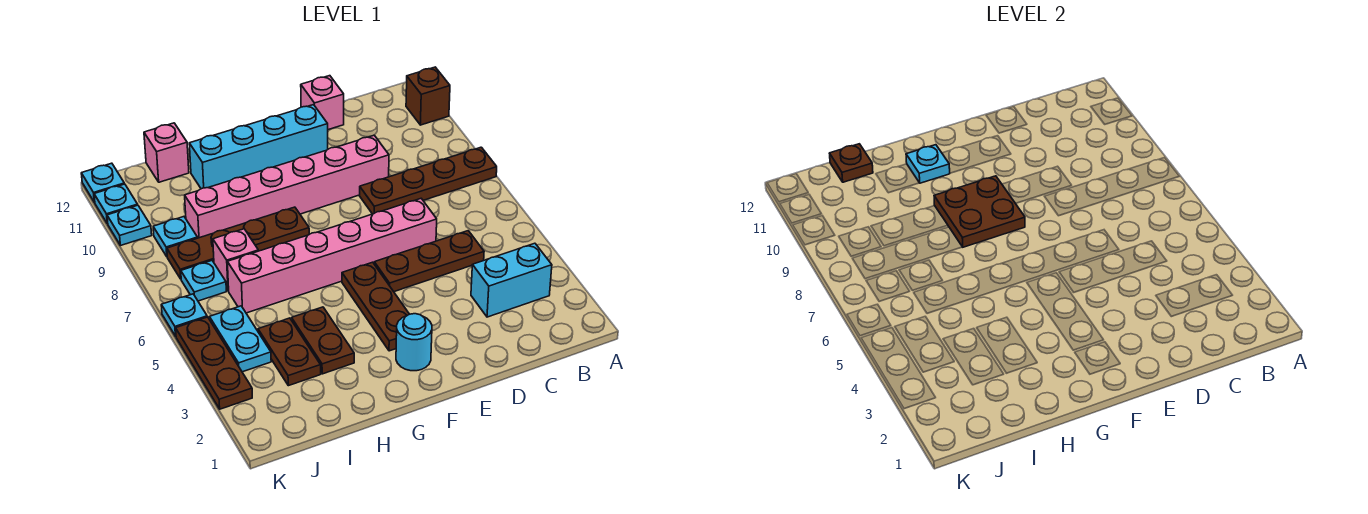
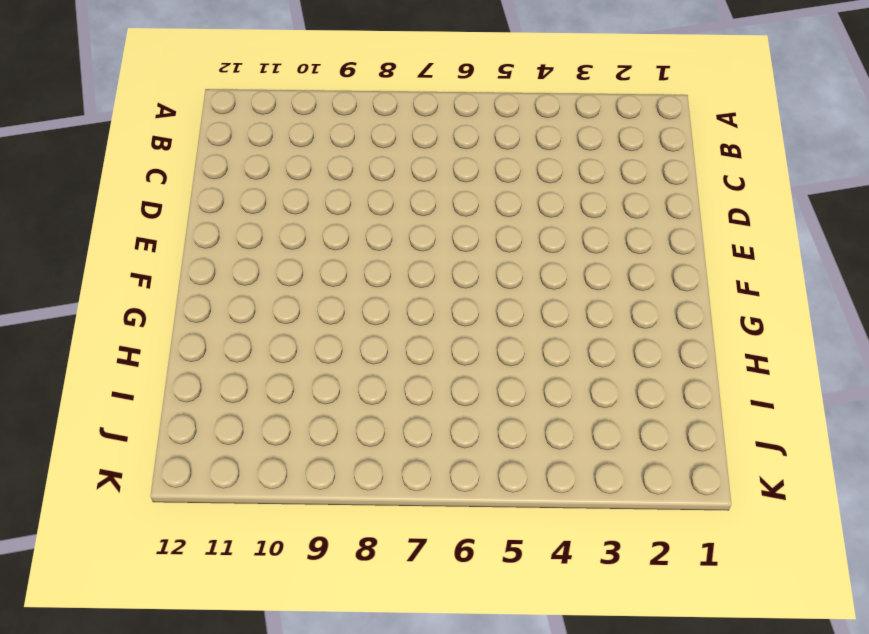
none -> brown plate A8:D8 level 1
none -> brown brick A11 level 1
none -> cyan brick B3:C3 level 1

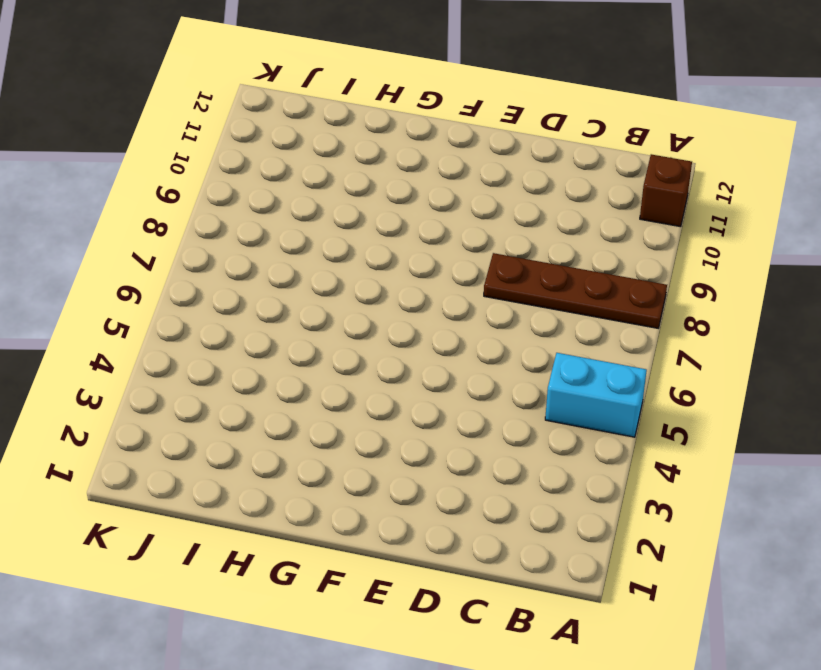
cyan brick A5:B5 level 1 -> cyan brick B3:C3 level 1
none -> brown plate C5:E5 level 1
none -> pink brick D6:I6 level 1
none -> pink brick D9:I9 level 1

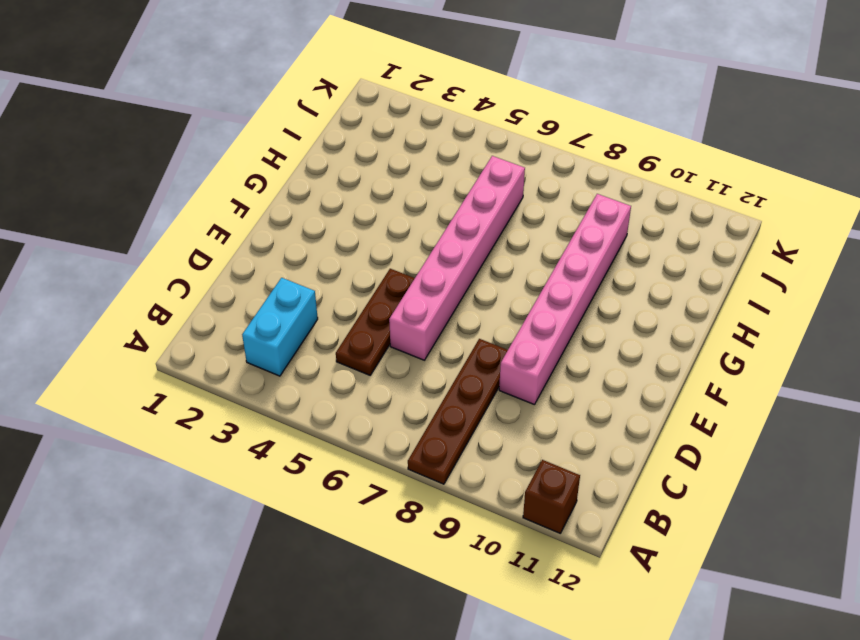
none -> pink brick D12 level 1
none -> cyan brick E11:H11 level 1
none -> cyan round brick F2 level 1

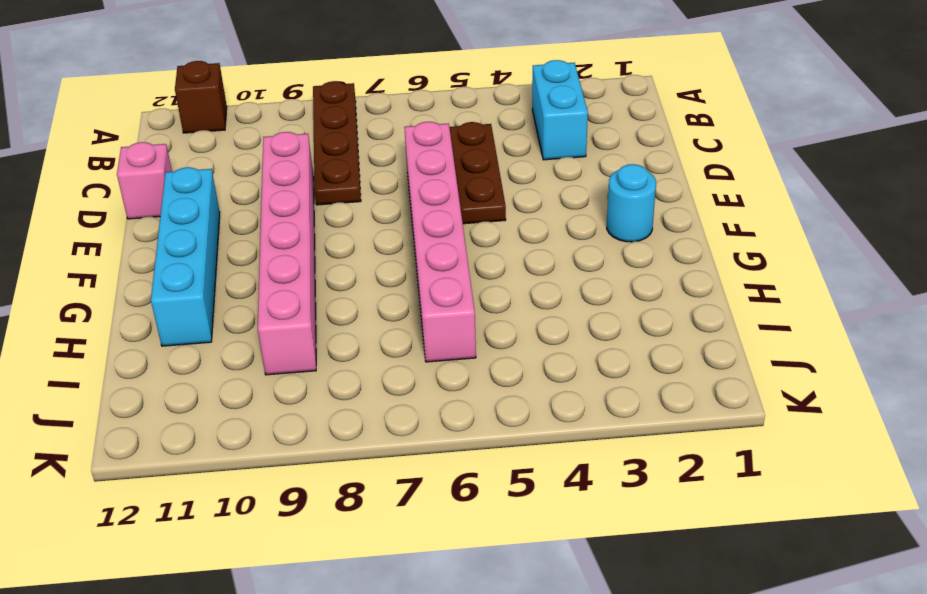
none -> brown plate F3:F5 level 1
none -> brown plate G8:J8 level 1
none -> brown plate H3:H4 level 1

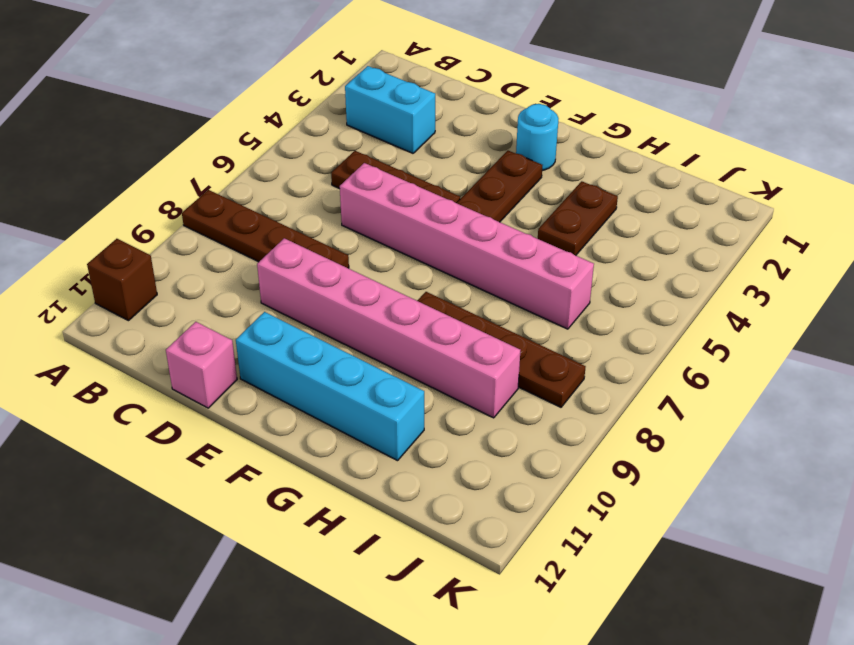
none -> brown plate I3:I4 level 1
none -> pink brick I7 level 1
none -> pink brick I12 level 1

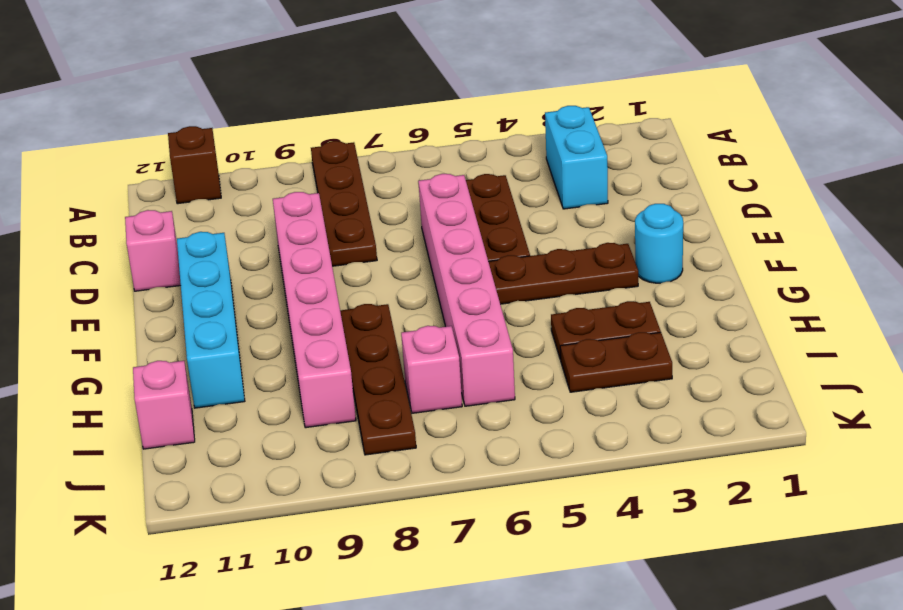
none -> cyan plate J4:J5 level 1
none -> cyan plate J7 level 1
none -> cyan plate J9 level 1

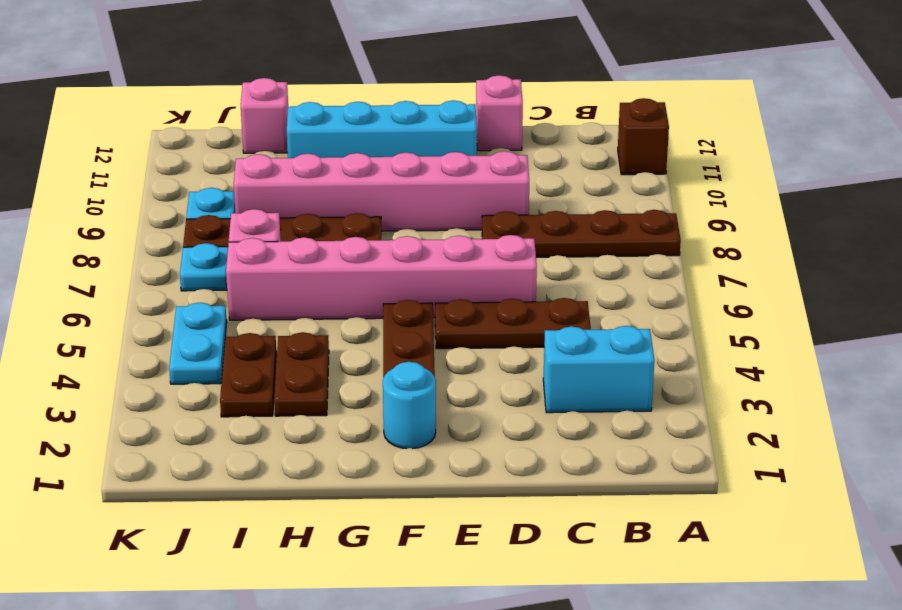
none -> brown plate K3:K5 level 1
none -> cyan plate K6 level 1
none -> cyan plate K10 level 1

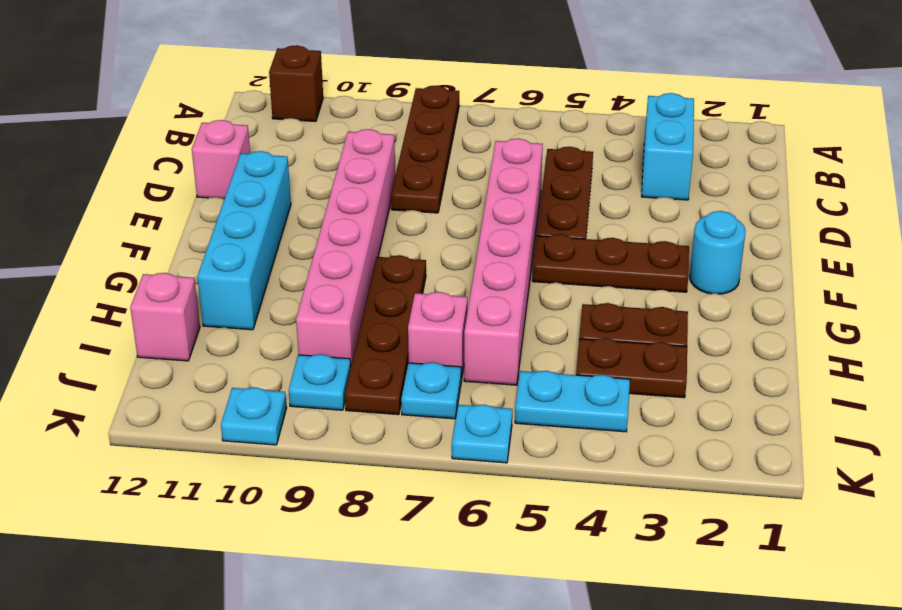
none -> brown plate K3:K5 level 1
none -> cyan plate K11 level 1
none -> cyan plate K12 level 1

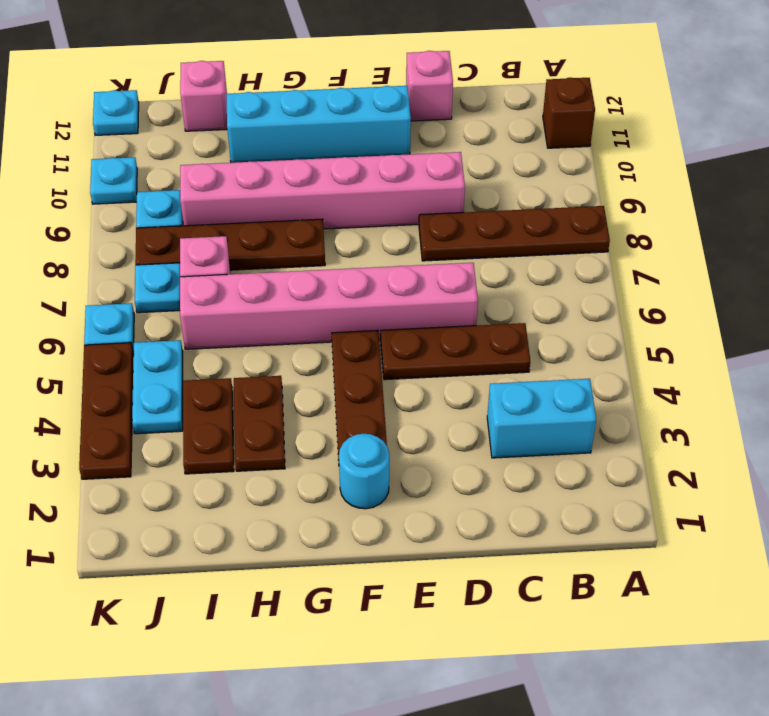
none -> cyan plate K11 level 1
none -> brown plate F8:G9 level 2
none -> cyan plate G11 level 2

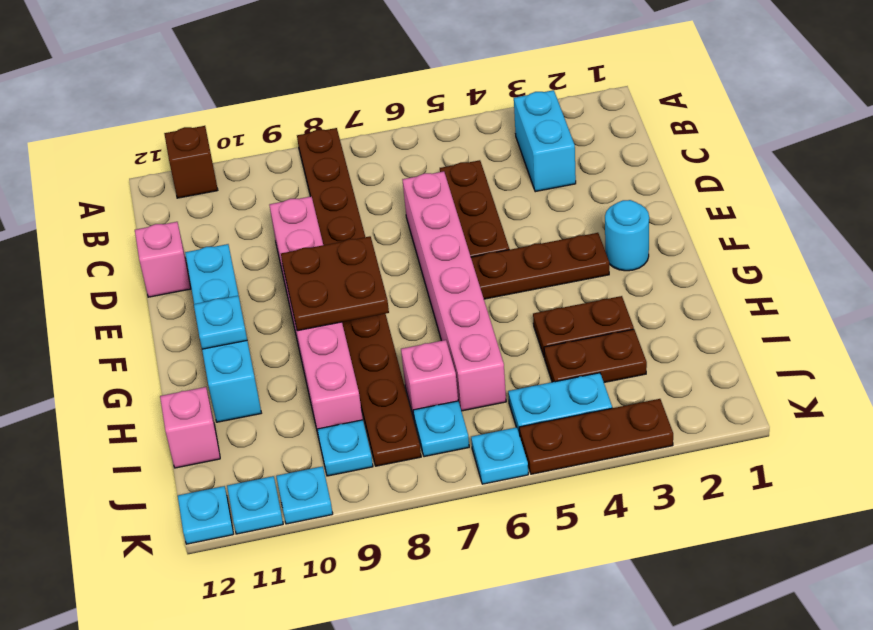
none -> brown plate I12 level 2

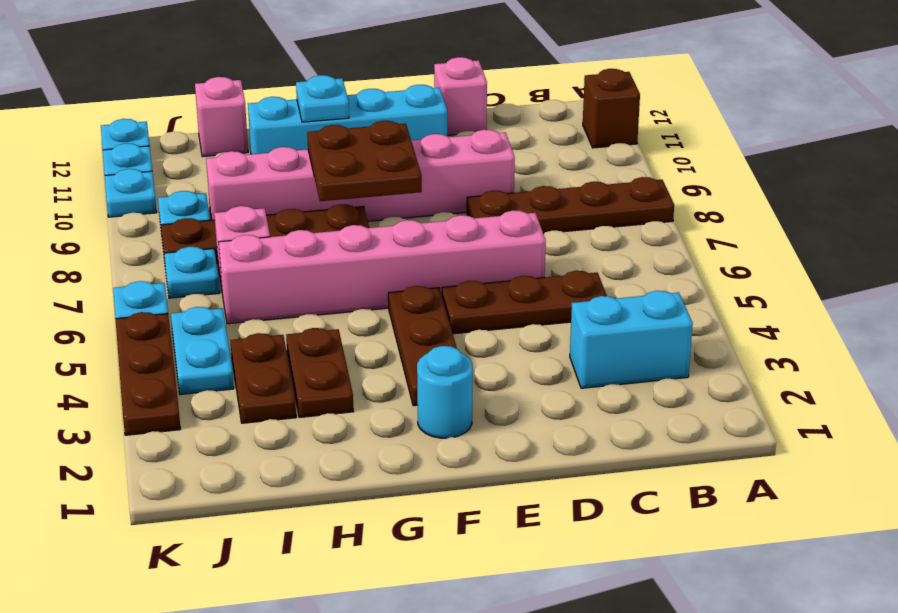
none -> brown plate I12 level 2

